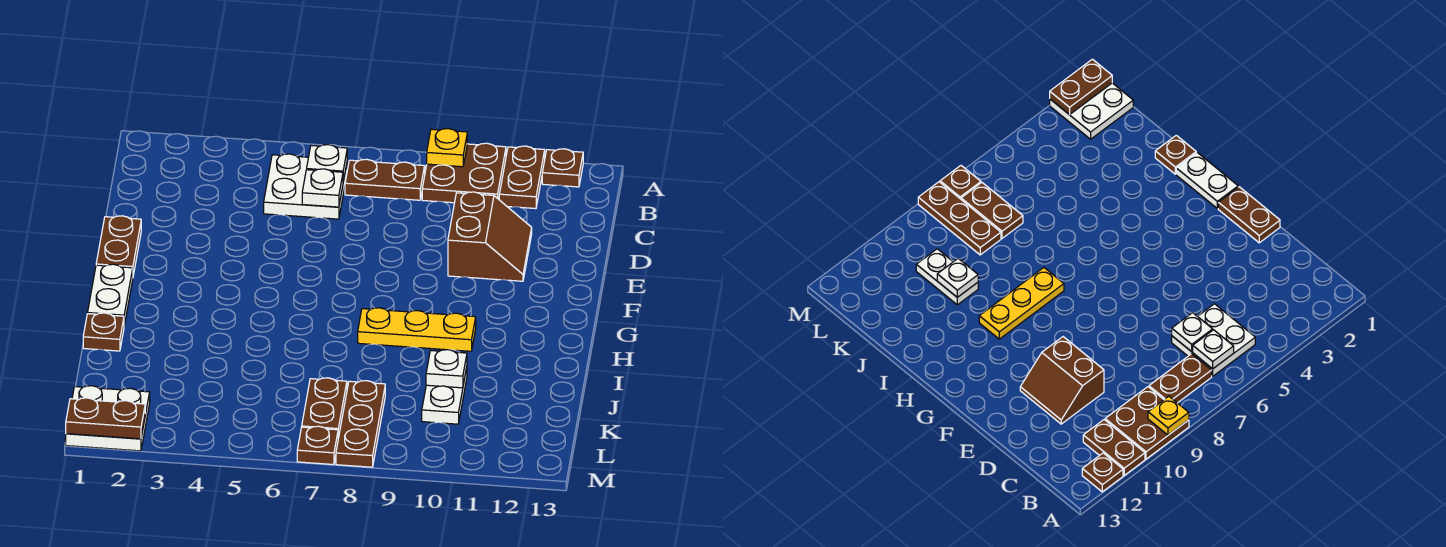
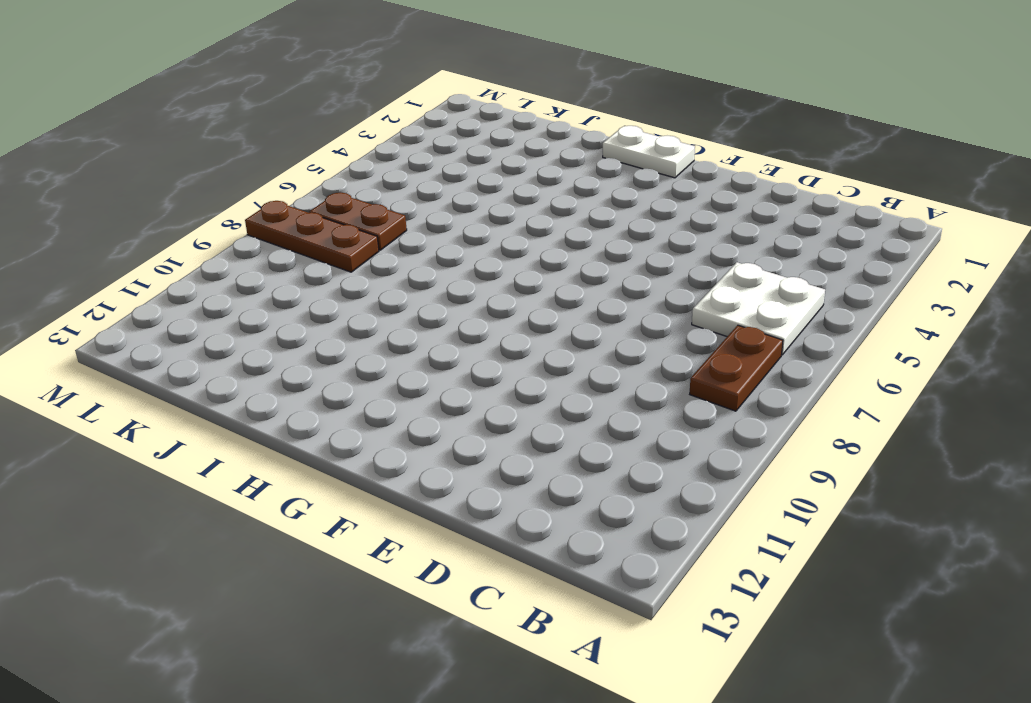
none -> brown plate A9:B10 level 1
none -> brown plate A11:B11 level 1
none -> brown plate A12 level 1

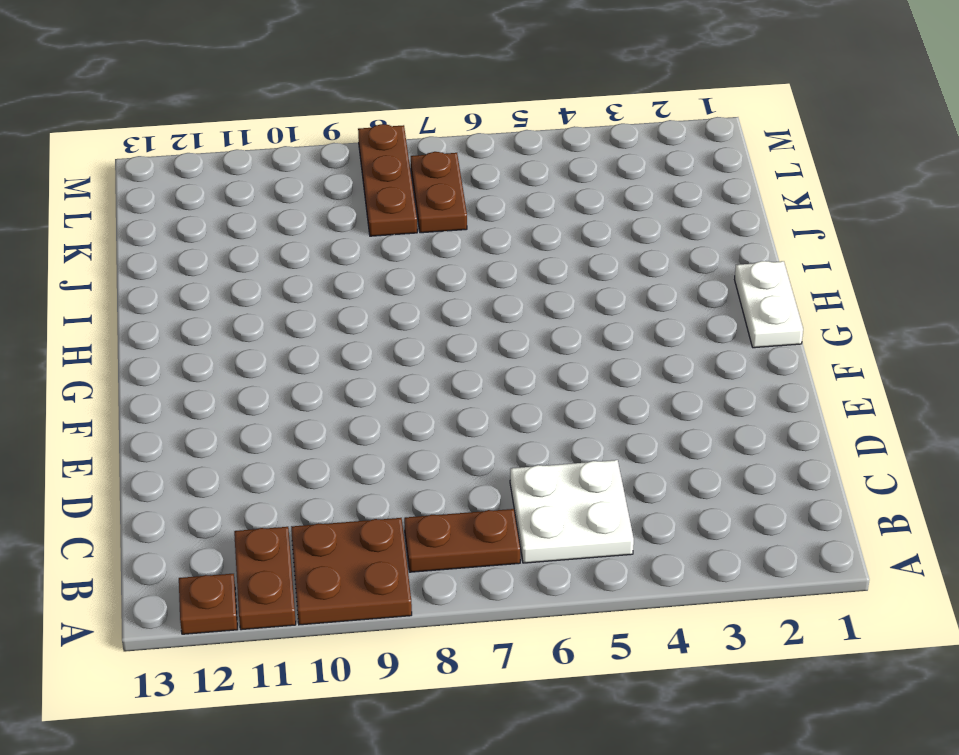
none -> brown slope D10:E11 level 1 top 10
none -> brown plate E1:F1 level 1
none -> yellow plate H8:H10 level 1

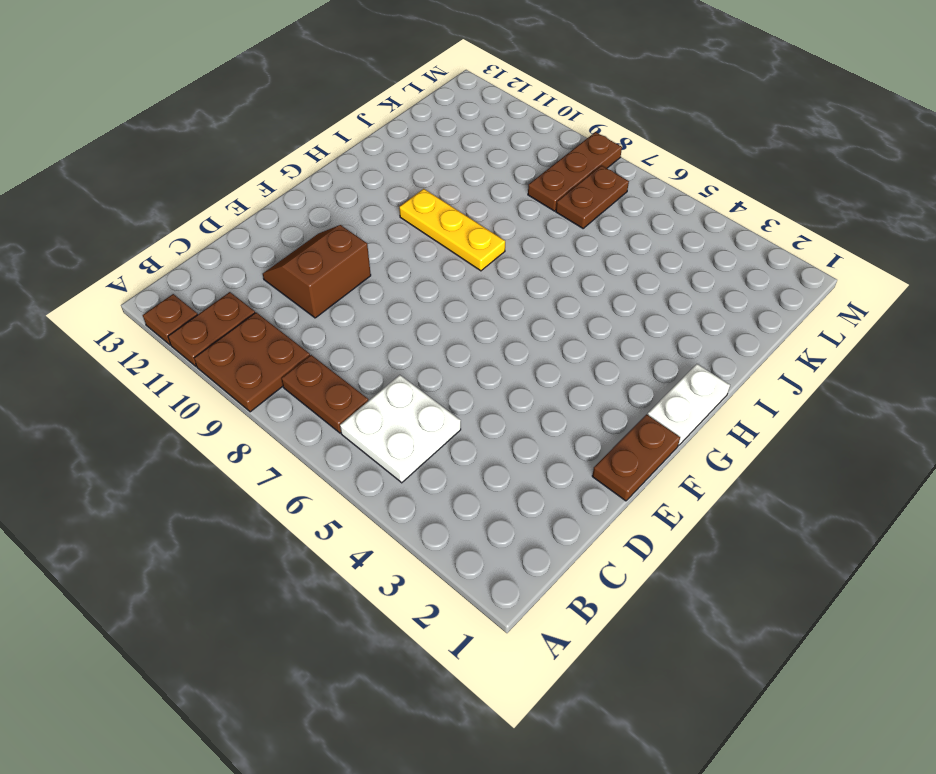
none -> brown plate I1 level 1
none -> white plate J10:K10 level 1
none -> white plate L1:M2 level 1

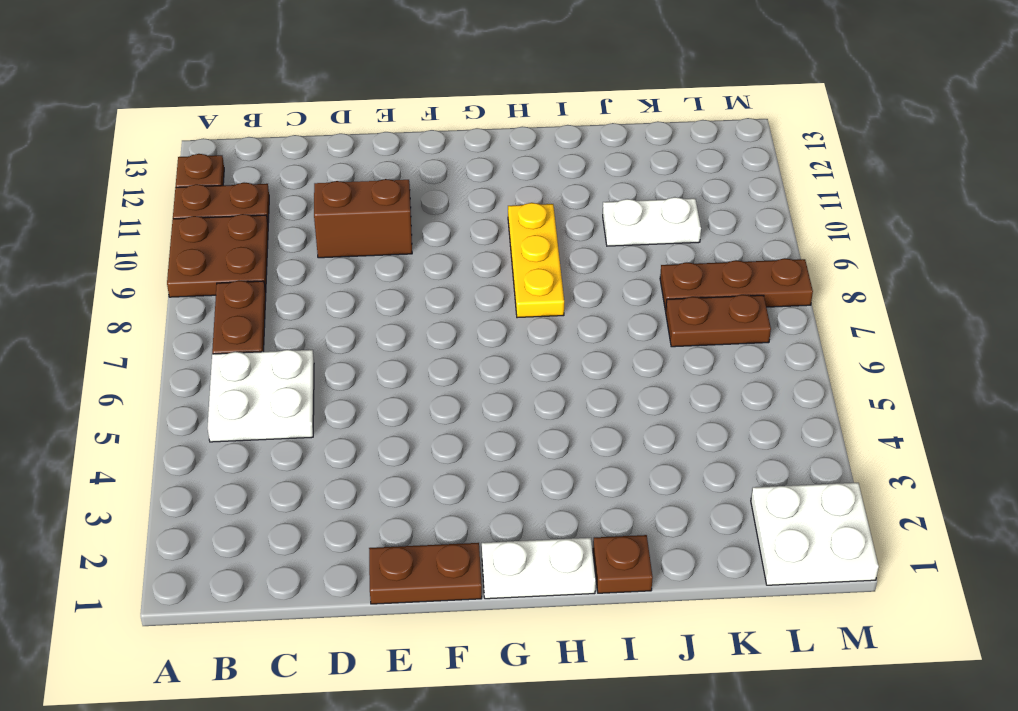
none -> brown plate M7 level 1
none -> yellow plate A9 level 2
none -> white plate B6 level 2

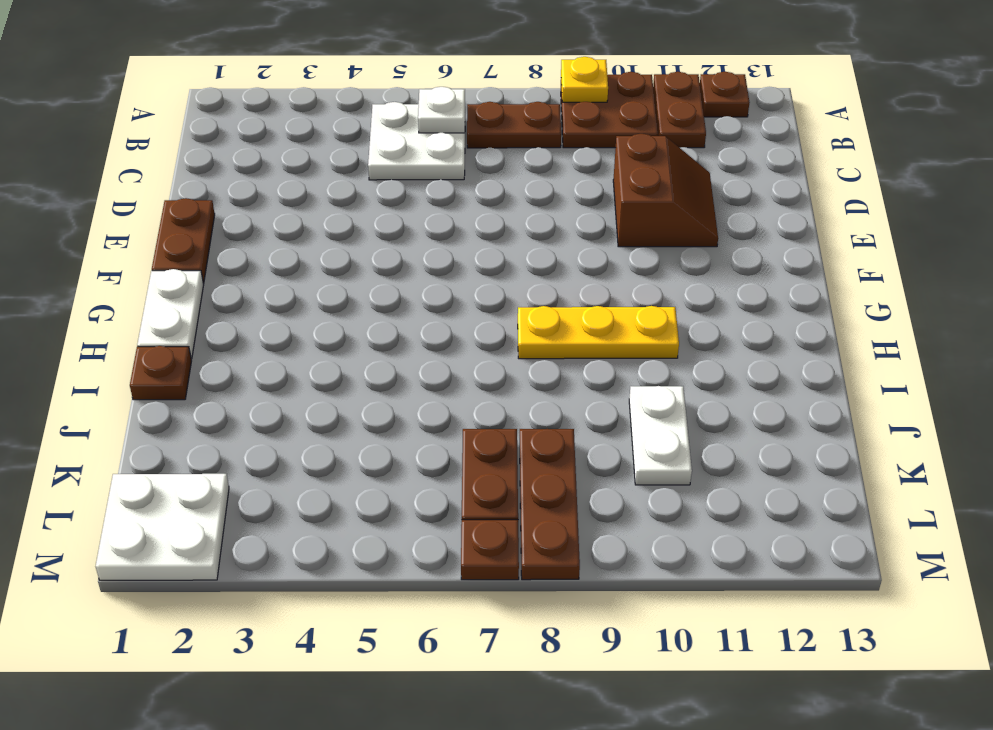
none -> white plate C6 level 2
none -> white plate J10 level 2
none -> brown plate M1:M2 level 2

